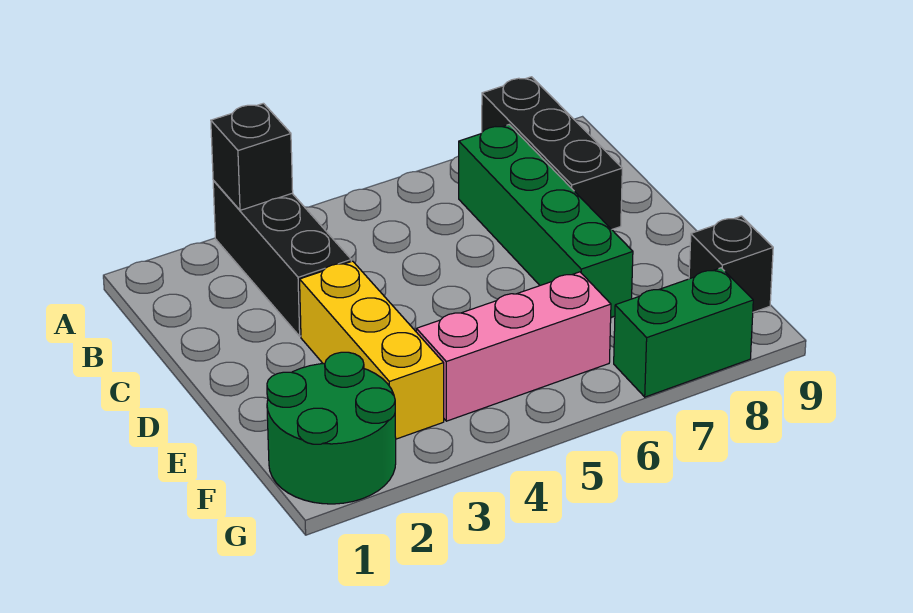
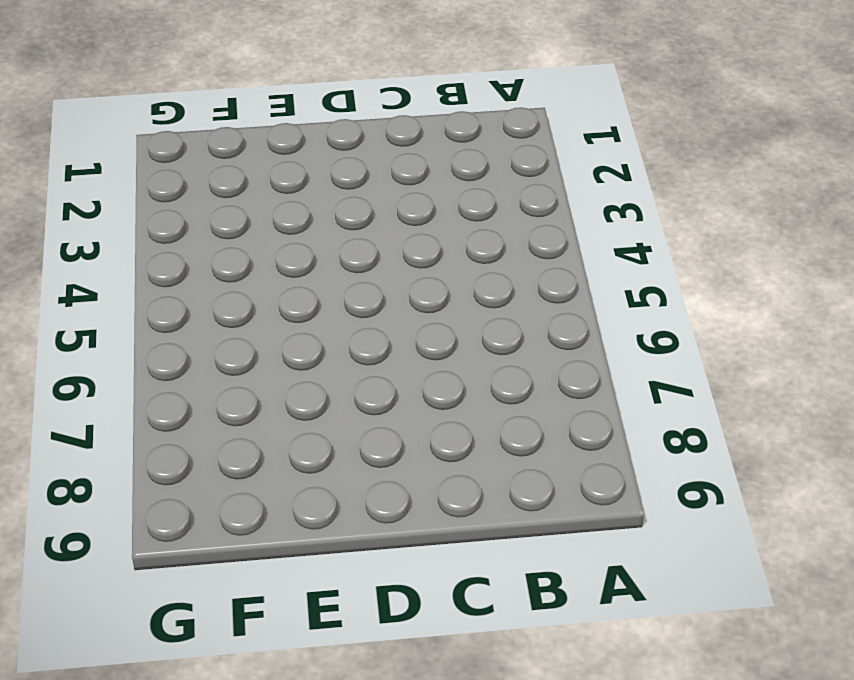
none -> black brick A3:C3 level 1
none -> black brick A8:C8 level 1

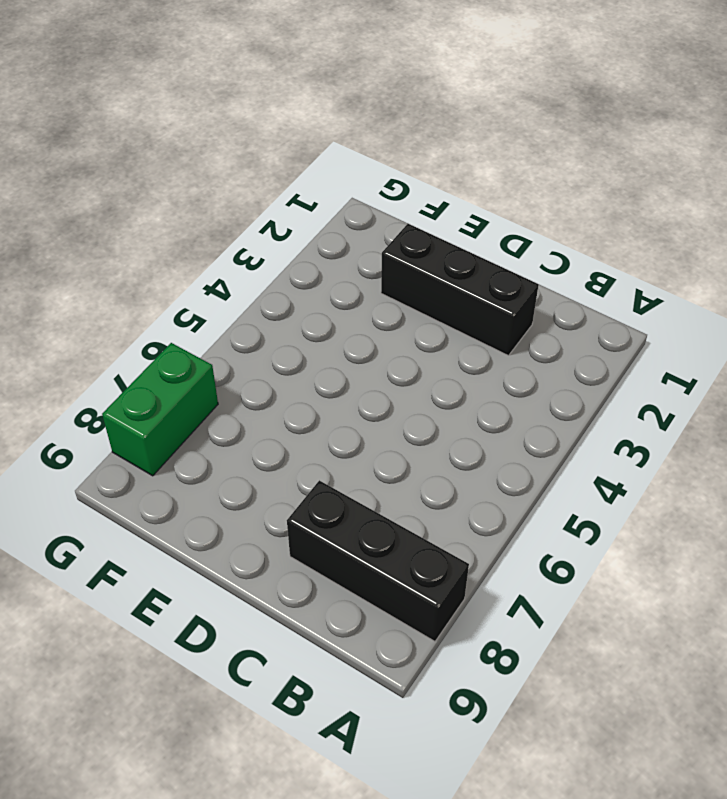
black brick C2:E2 level 1 -> black brick A3:C3 level 1
none -> green brick B7:E7 level 1
none -> yellow brick D3:F3 level 1

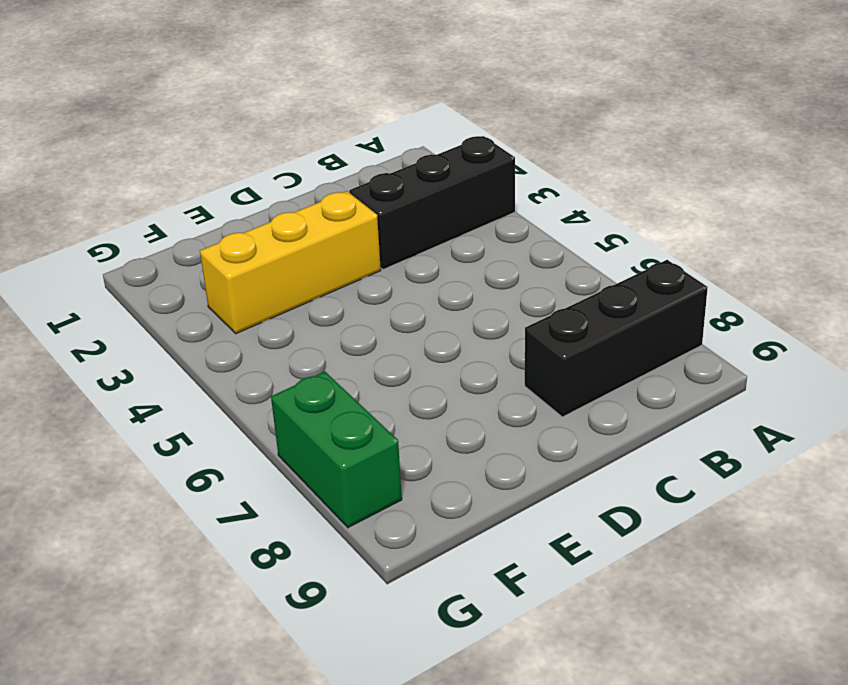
none -> green brick B7:E7 level 1
none -> green round brick F1:G2 level 1

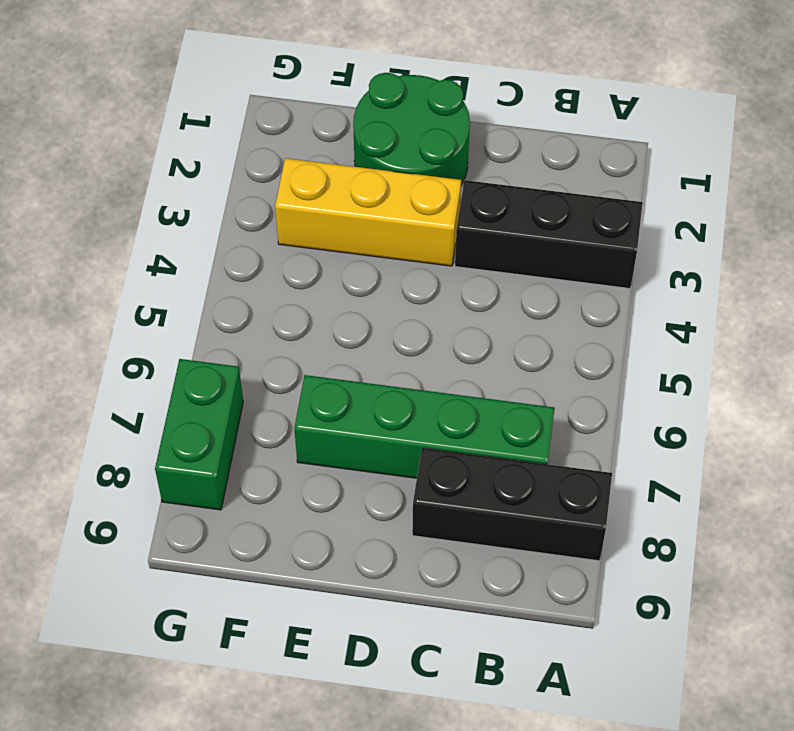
green round brick D1:E2 level 1 -> green round brick F1:G2 level 1
none -> pink brick F4:F6 level 1
none -> black brick F9 level 1

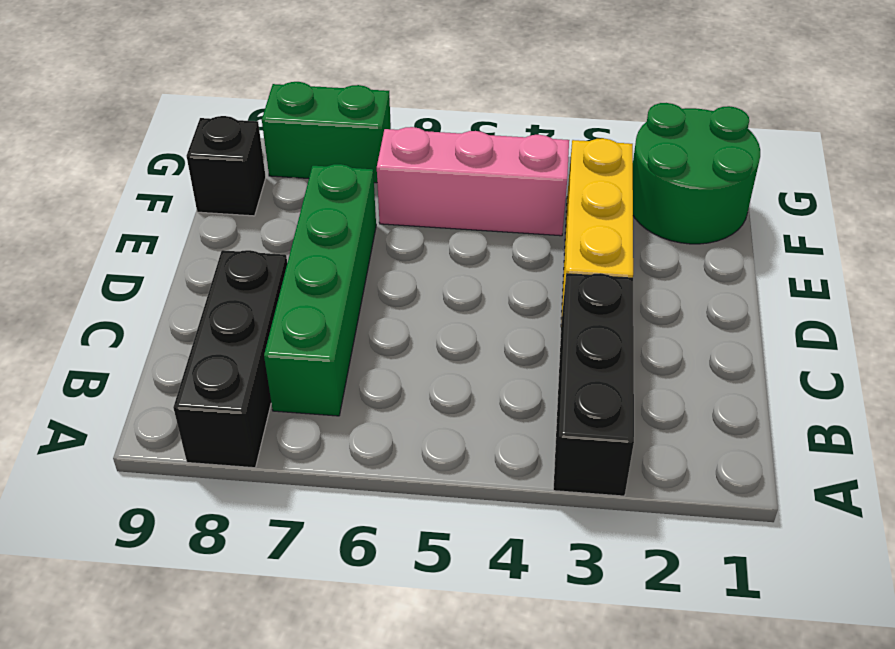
none -> black brick A3 level 2

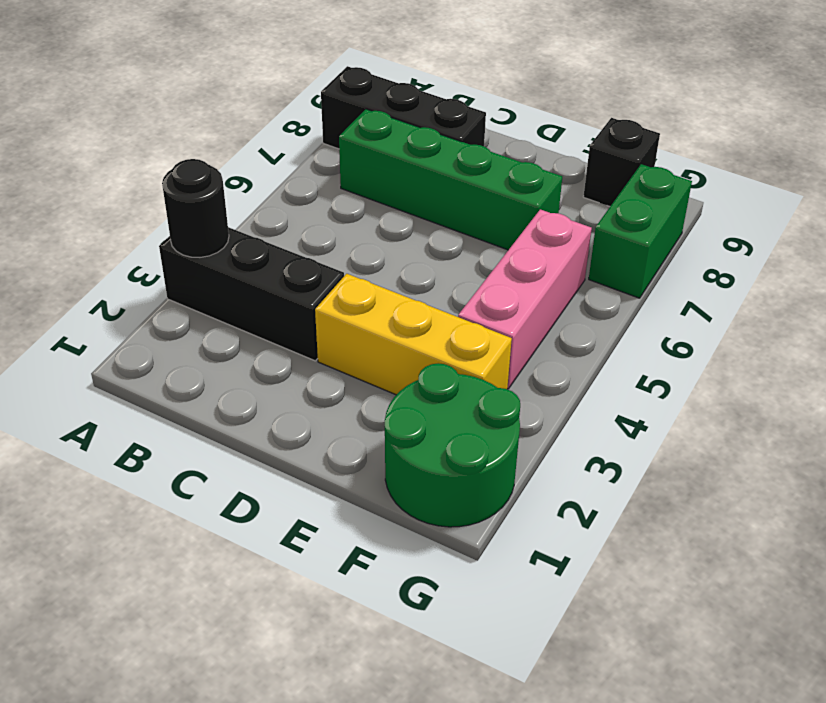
black round brick A3 level 2 -> black brick A3 level 2

